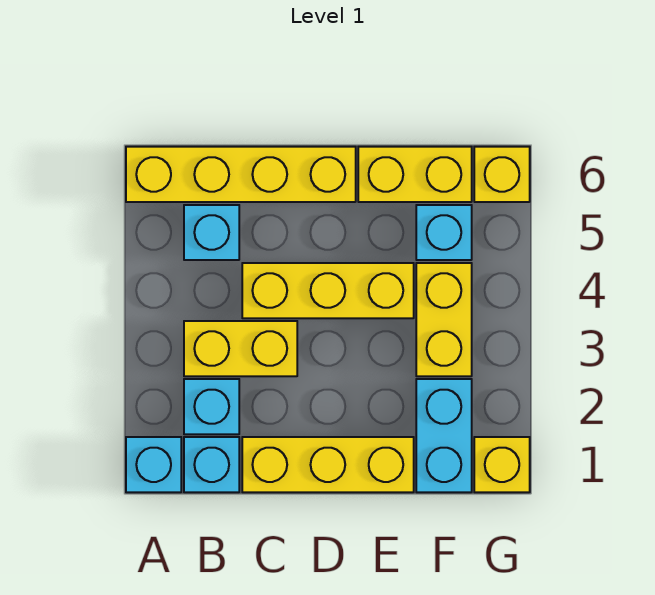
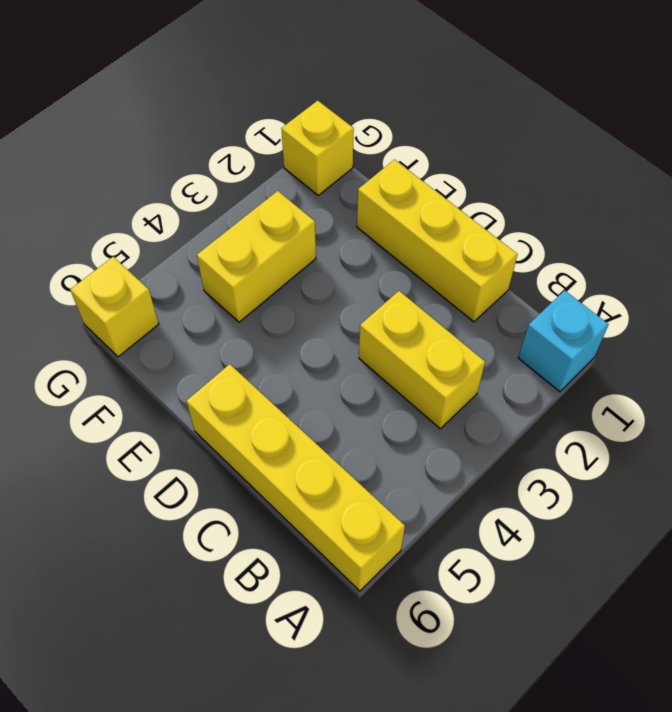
none -> cyan brick B1 level 1
none -> cyan brick B2 level 1
none -> cyan brick B5 level 1

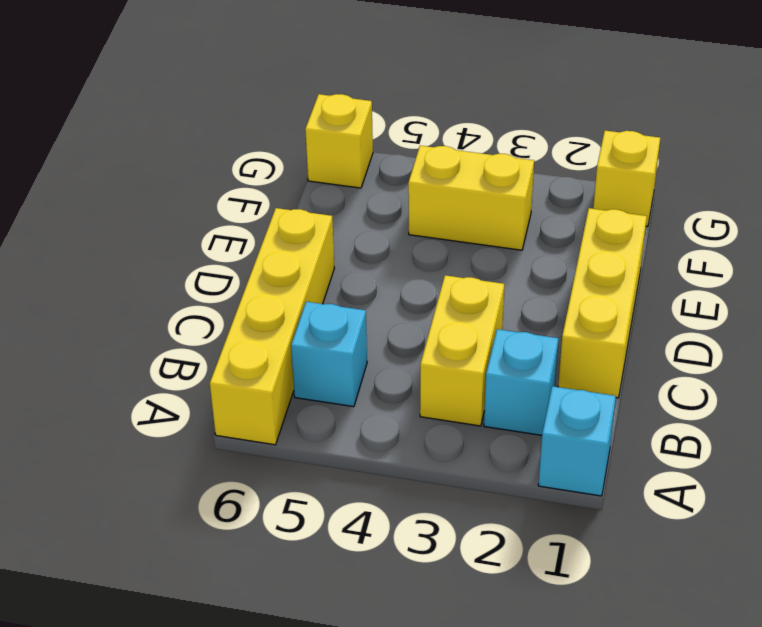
none -> cyan brick B1 level 1
none -> yellow brick C4:E4 level 1
none -> yellow brick E6:F6 level 1

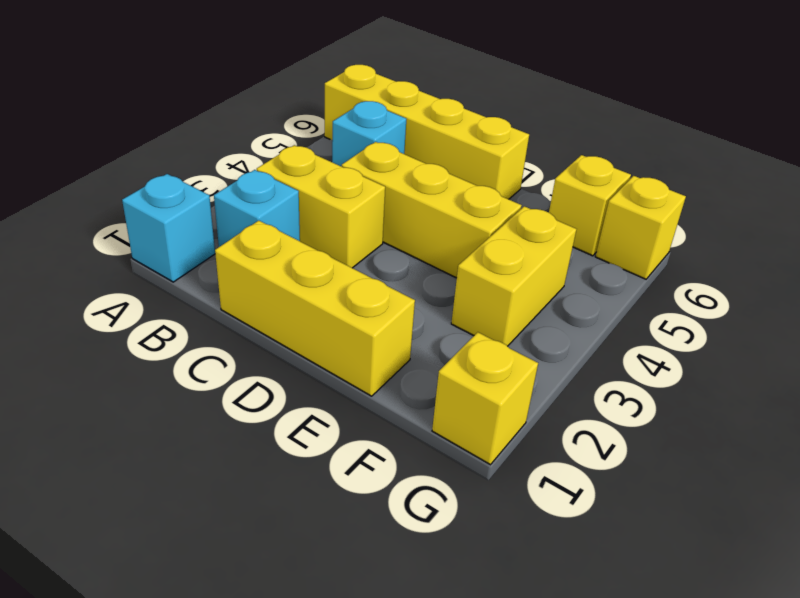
yellow brick F6 level 1 -> yellow brick E6:F6 level 1
none -> cyan brick B1 level 1
none -> cyan brick F1:F2 level 1
none -> cyan brick F5 level 1

